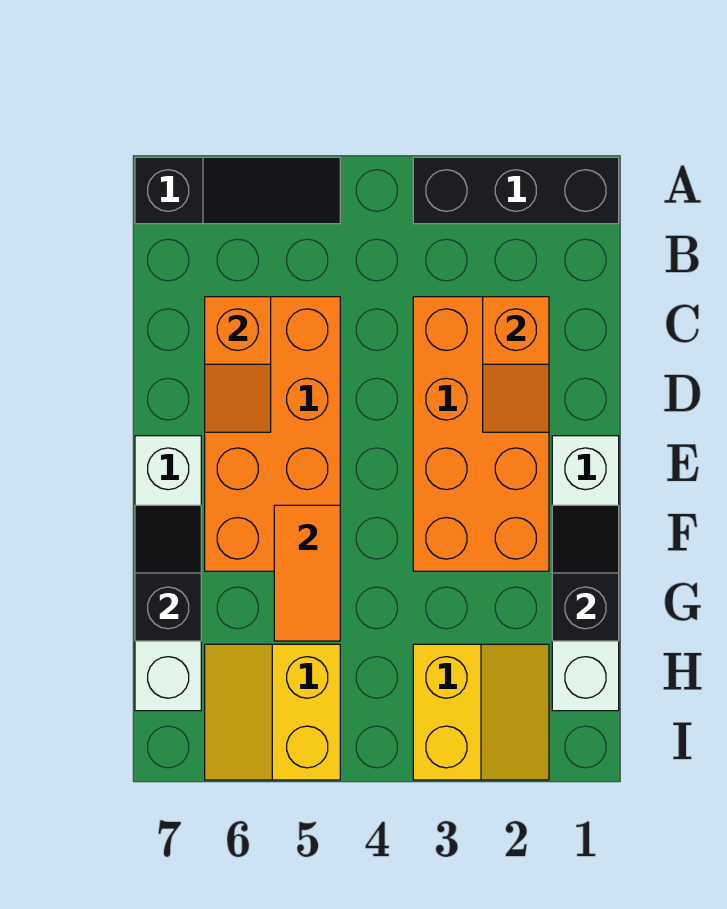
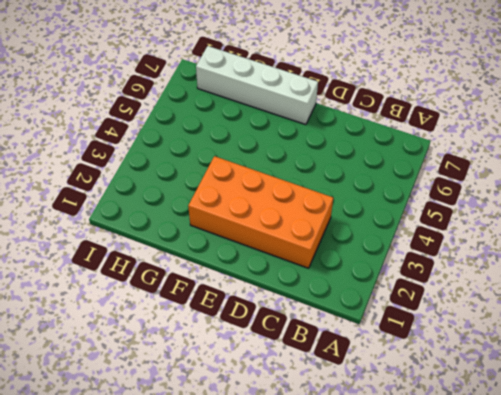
none -> black brick A1:A3 level 1
none -> black slope A5:A7 level 1 top 7
none -> orange brick C5:F6 level 1

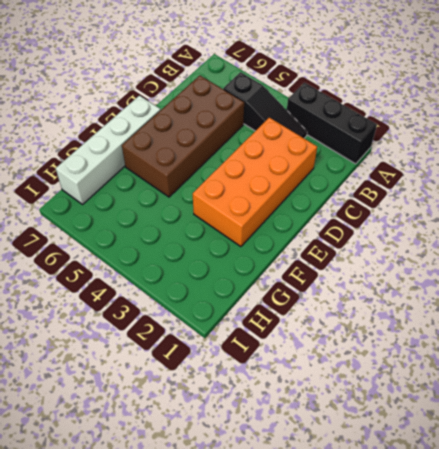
black slope B3:B5 level 1 top 5 -> black slope A5:A7 level 1 top 7
brown brick C5:F6 level 1 -> orange brick C5:F6 level 1
none -> white brick E1:H1 level 1
none -> yellow slope H2:I3 level 1 top 3
none -> yellow slope H5:I6 level 1 top 5

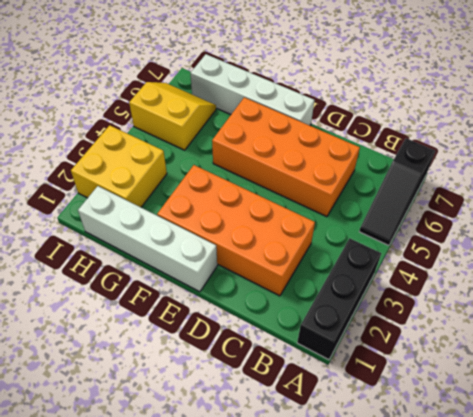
yellow brick H2:I3 level 1 -> yellow slope H2:I3 level 1 top 3
none -> orange slope C2:D2 level 2 top C
none -> orange slope C6:D6 level 2 top C
none -> black slope F1:G1 level 2 top G

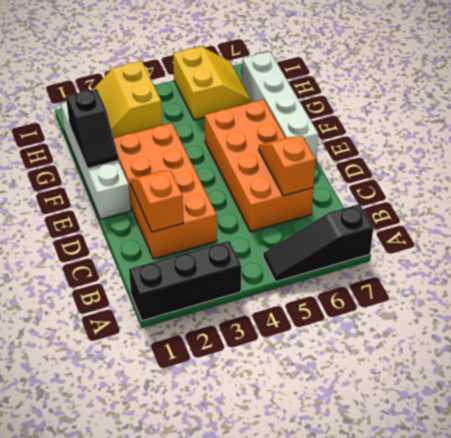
none -> orange tile F5:G5 level 2
none -> black slope F7:G7 level 2 top G

